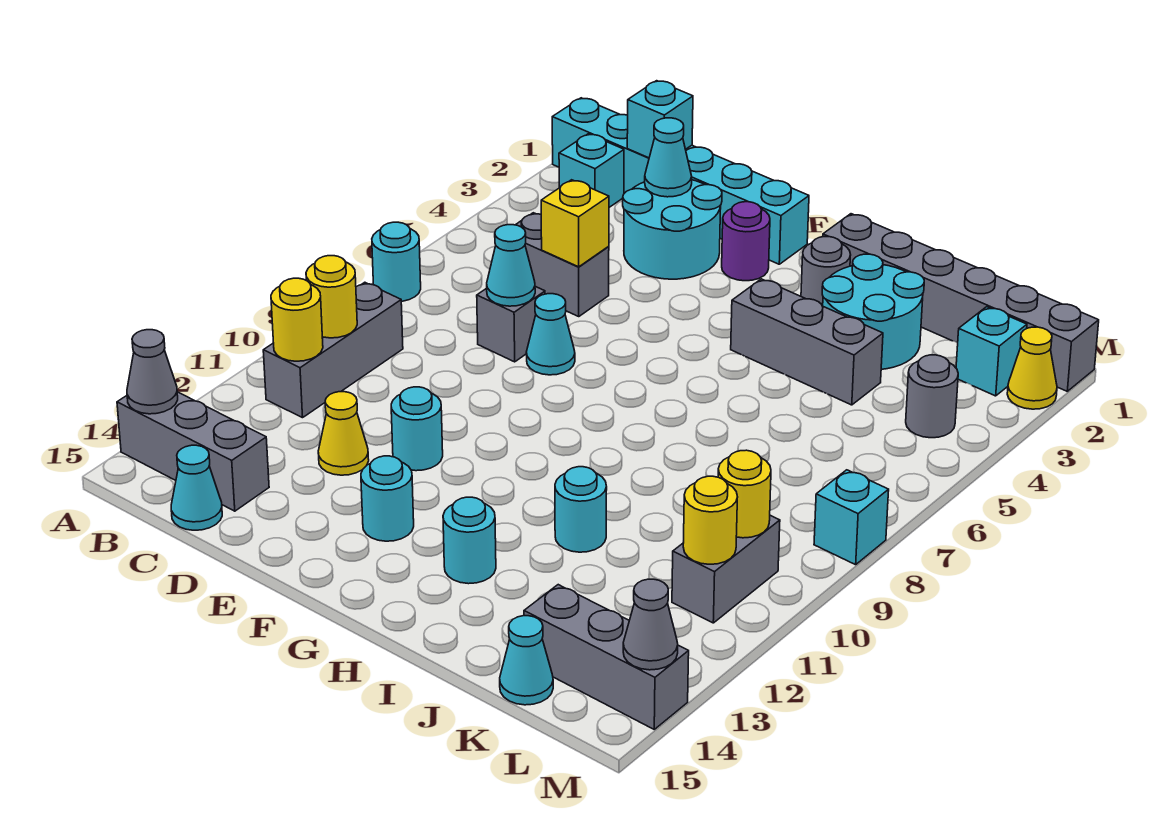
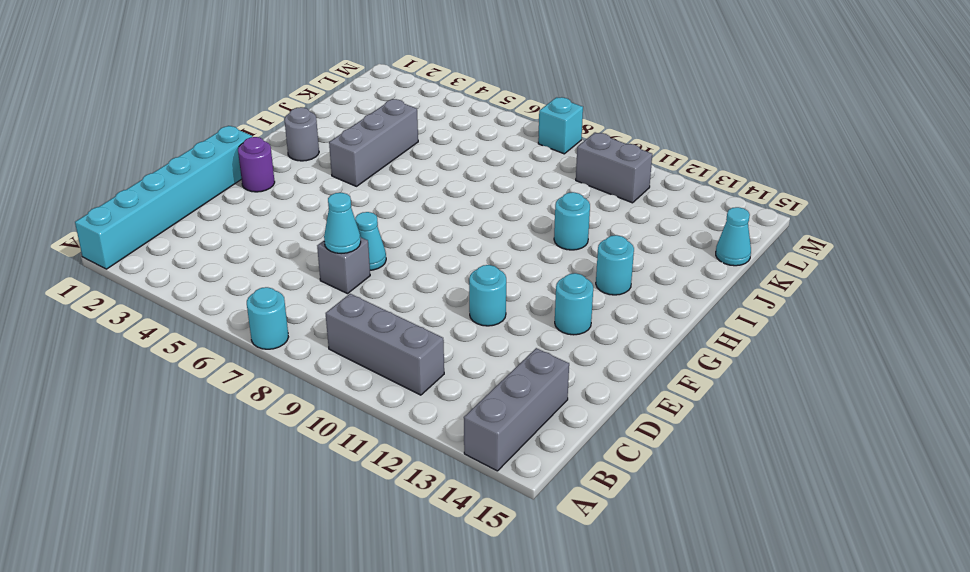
none -> cyan brick B2 level 1
none -> grey brick C5:D5 level 1
none -> cyan cone C15 level 1
none -> cyan round brick D2:E3 level 1

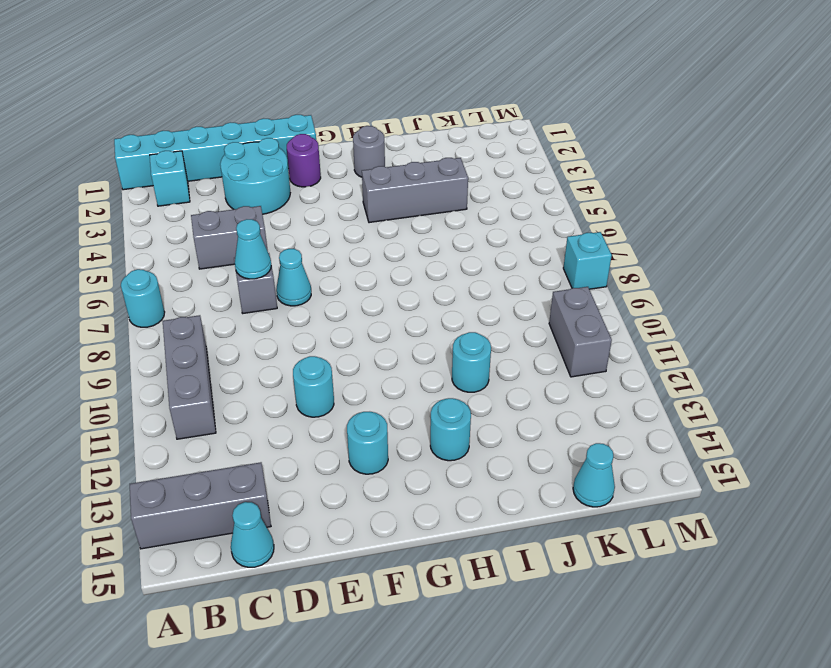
none -> yellow cone D12 level 1
none -> grey brick H1:M1 level 1
none -> cyan round brick I2:J3 level 1
none -> grey brick K14:M14 level 1

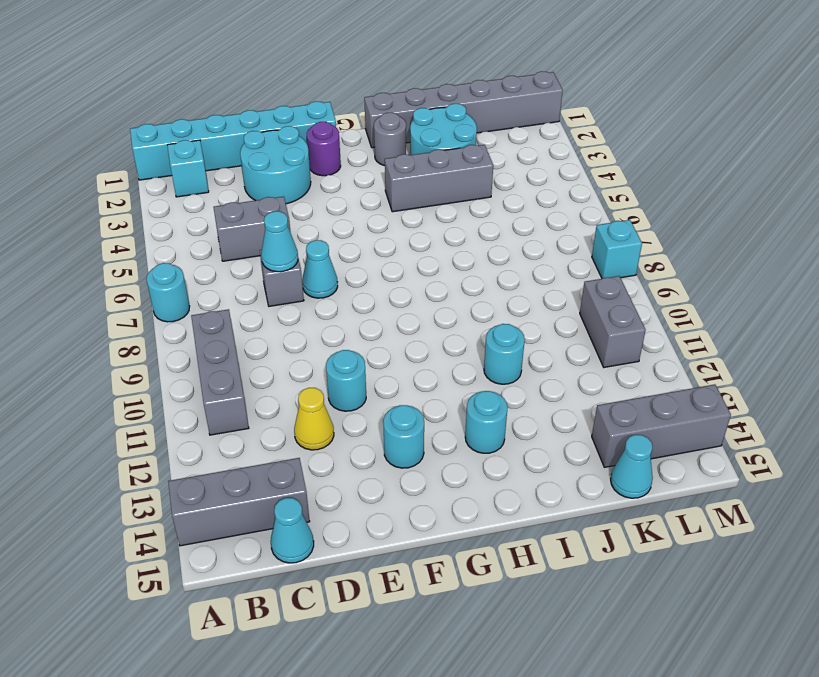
none -> cyan brick L2 level 1
none -> grey round brick L4 level 1
none -> yellow cone M2 level 1
none -> grey cone A14 level 2

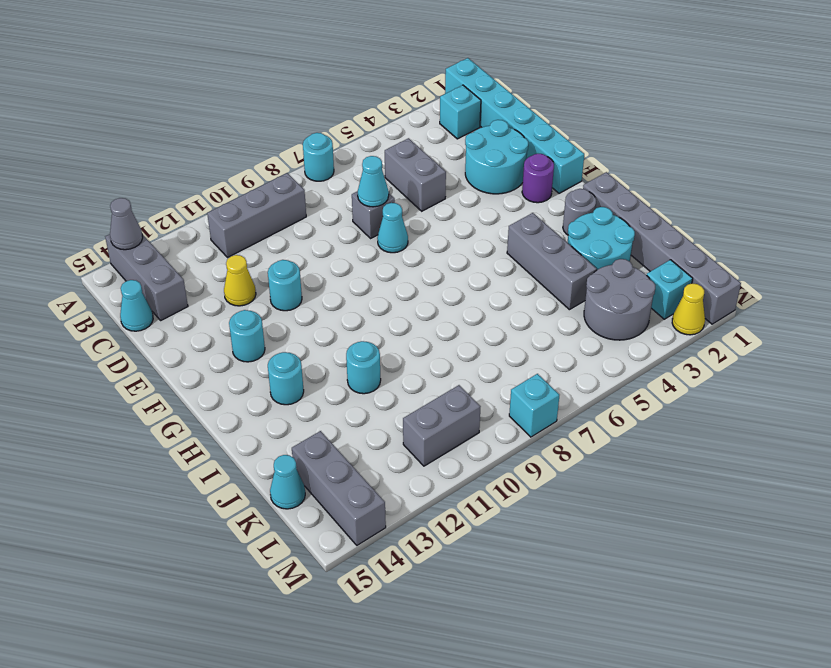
grey round brick K3:L4 level 1 -> grey round brick L4 level 1
none -> yellow round brick B10 level 2
none -> yellow round brick B11 level 2
none -> cyan brick C1 level 2
none -> cyan cone D2 level 2

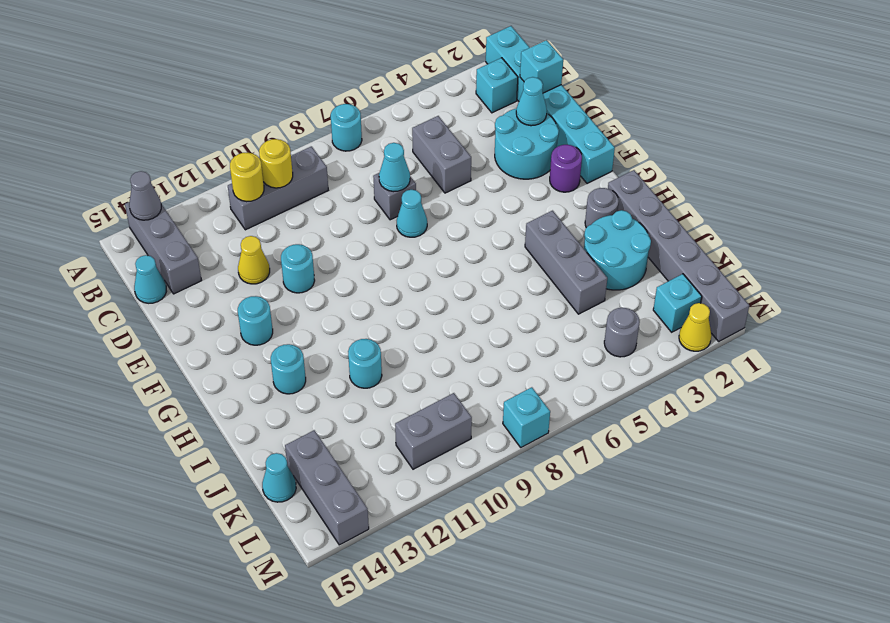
none -> yellow brick D5 level 2
none -> yellow round brick L10 level 2
none -> yellow round brick L11 level 2
none -> grey cone M14 level 2

